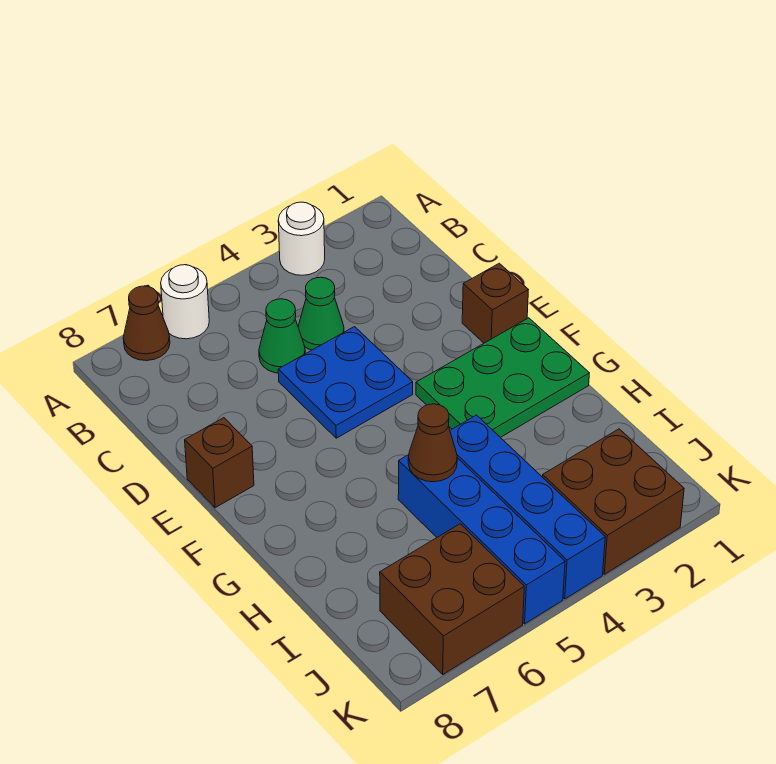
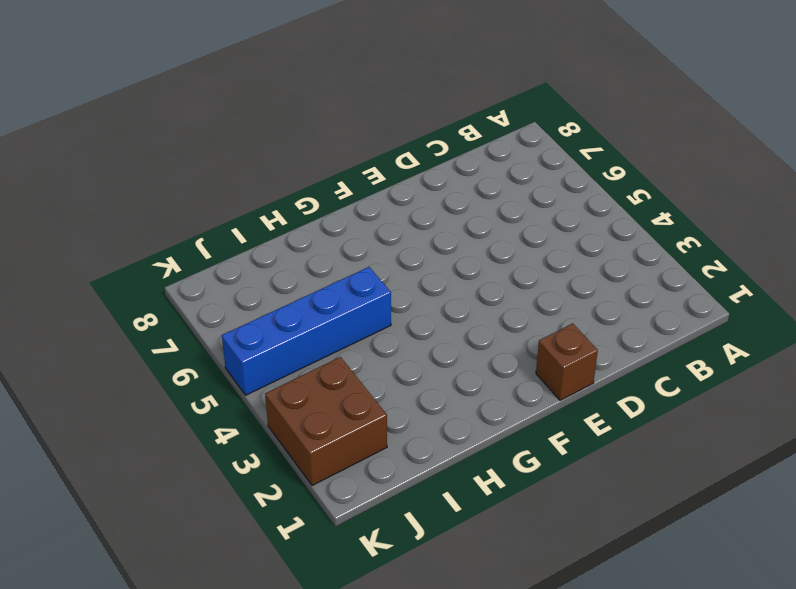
none -> white round brick A3 level 1
none -> white round brick A6 level 1
none -> brown cone A7 level 1

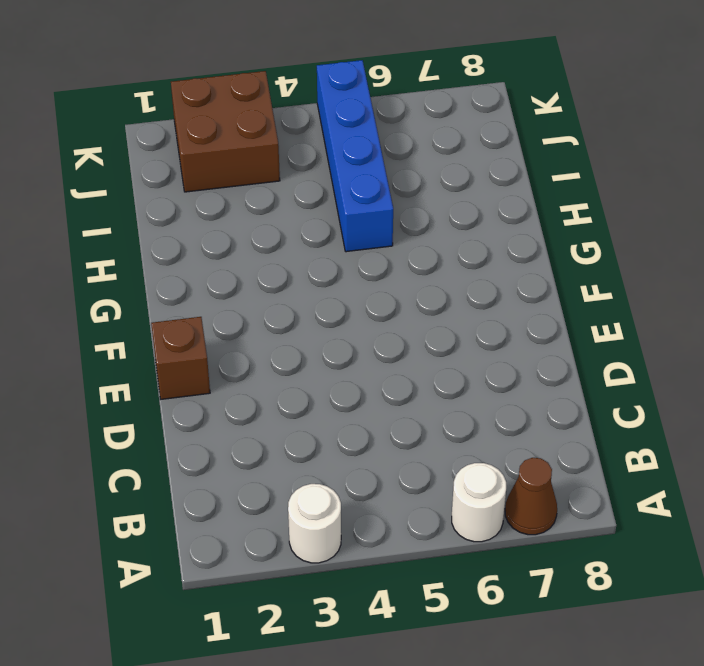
none -> green cone C4 level 1
none -> green cone C5 level 1
none -> blue plate D4:E5 level 1

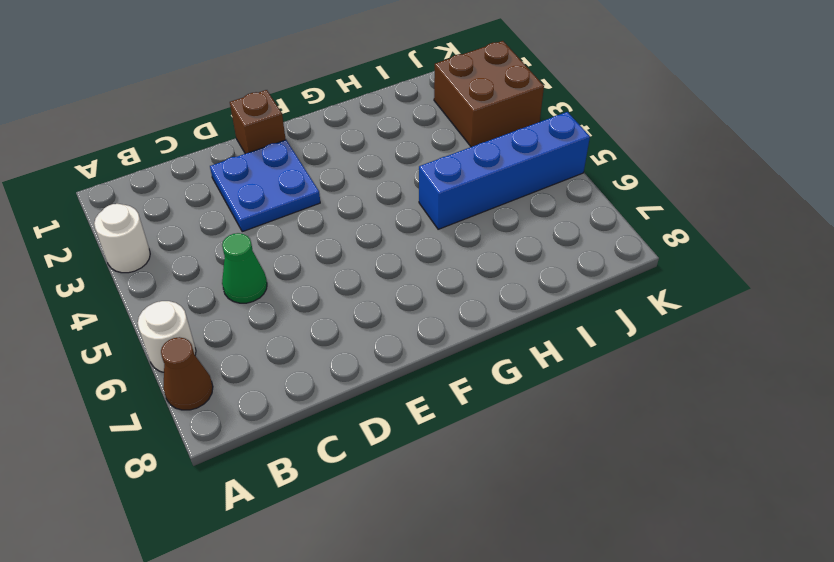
blue plate D2:E3 level 1 -> blue plate D4:E5 level 1
none -> green cone C4 level 1
none -> brown brick E8 level 1
none -> green plate F1:G3 level 1

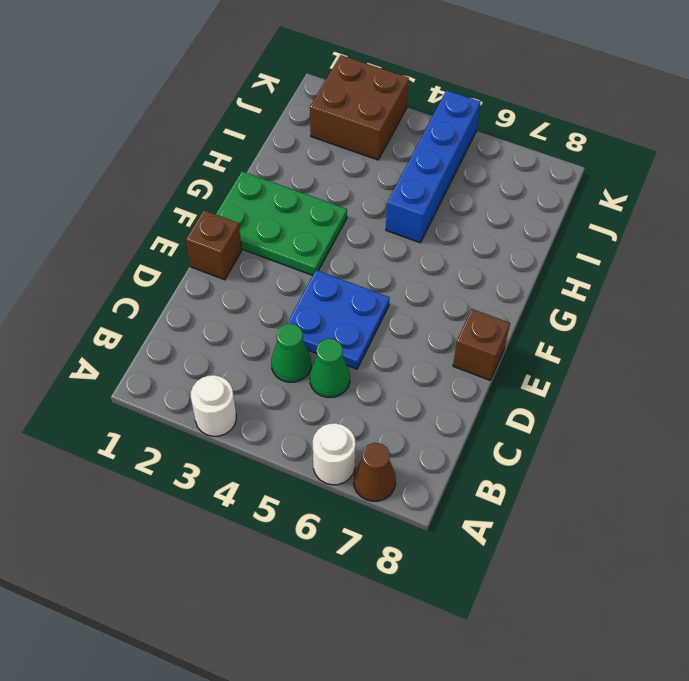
none -> blue brick H4:K4 level 1
none -> brown brick J6:K7 level 1
none -> brown cone H5 level 2

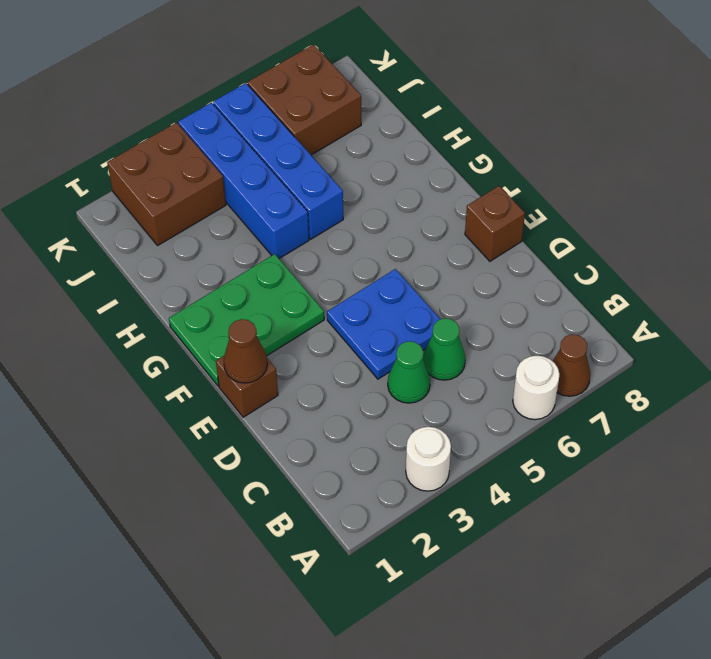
brown cone E1 level 2 -> brown cone H5 level 2

